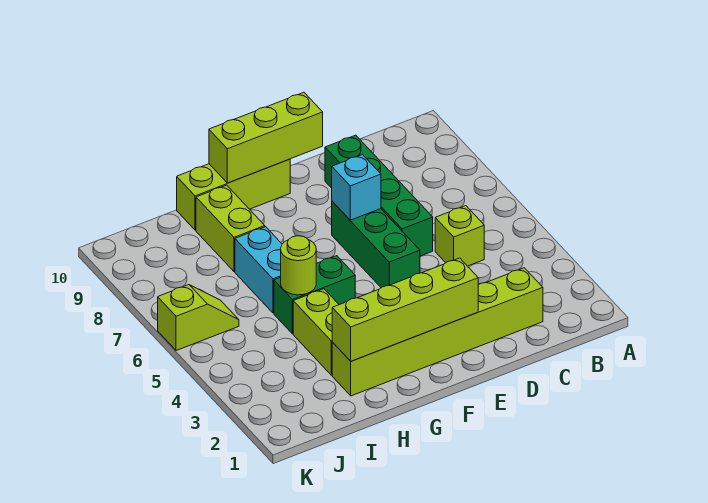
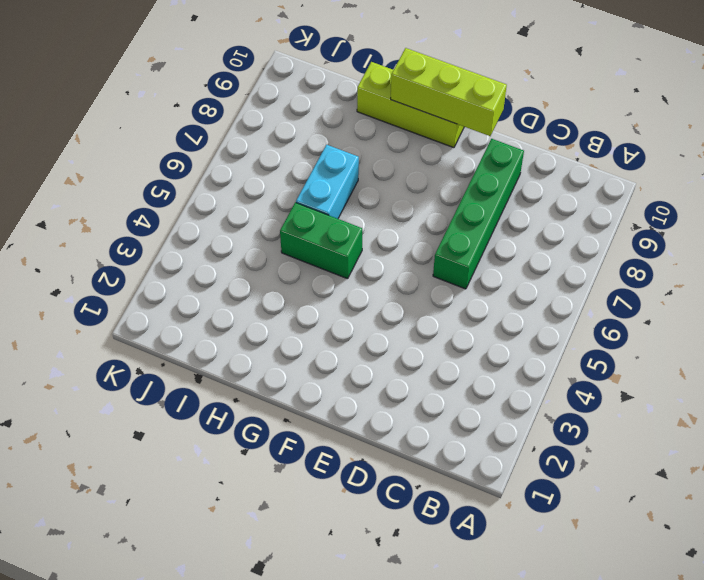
none -> lime brick C2:H2 level 1
none -> lime brick C5 level 1
none -> green brick E5:E7 level 1

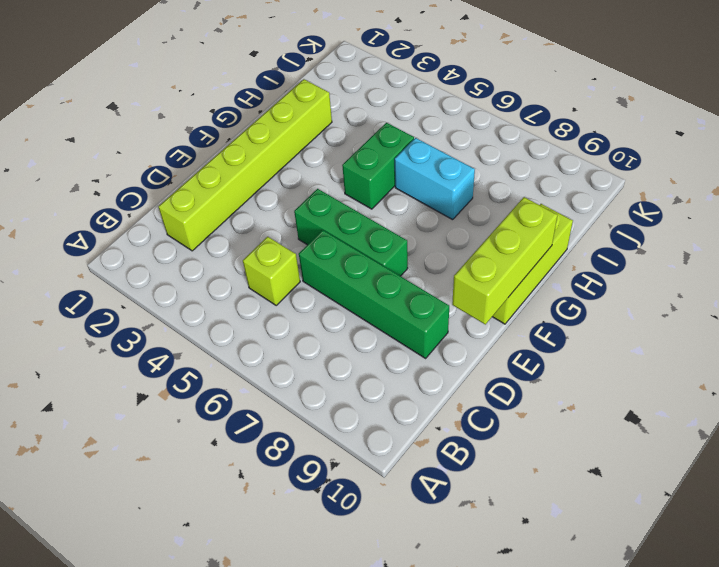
none -> lime brick H3:H4 level 1
none -> lime brick H8:H9 level 1
none -> lime slope J6:K6 level 1 top K

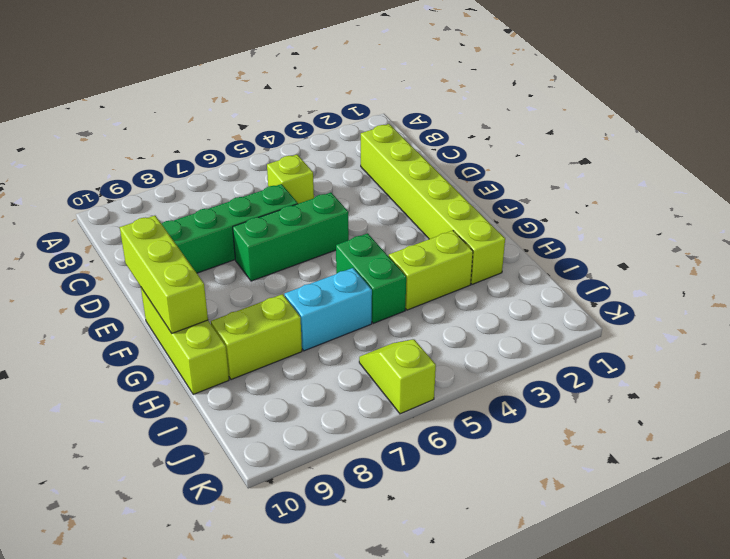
none -> lime brick E2:H2 level 2
none -> cyan brick E7 level 2
none -> lime round brick H5 level 2

